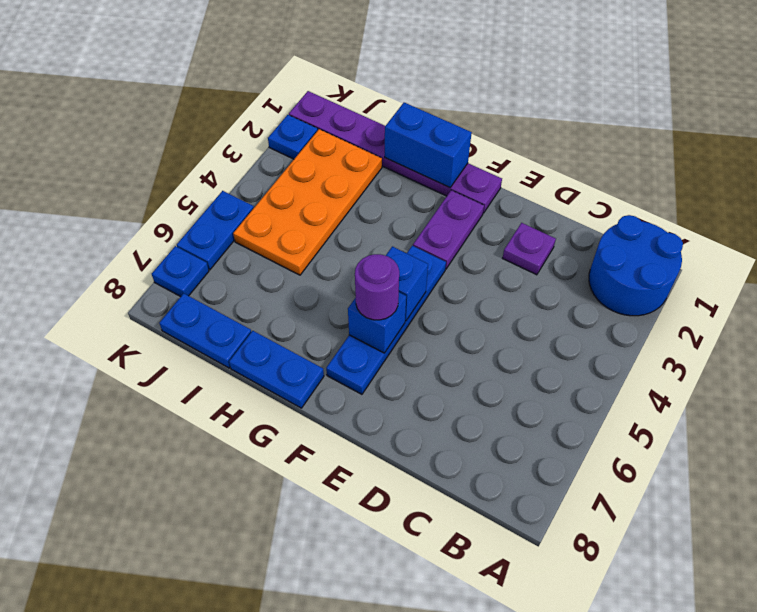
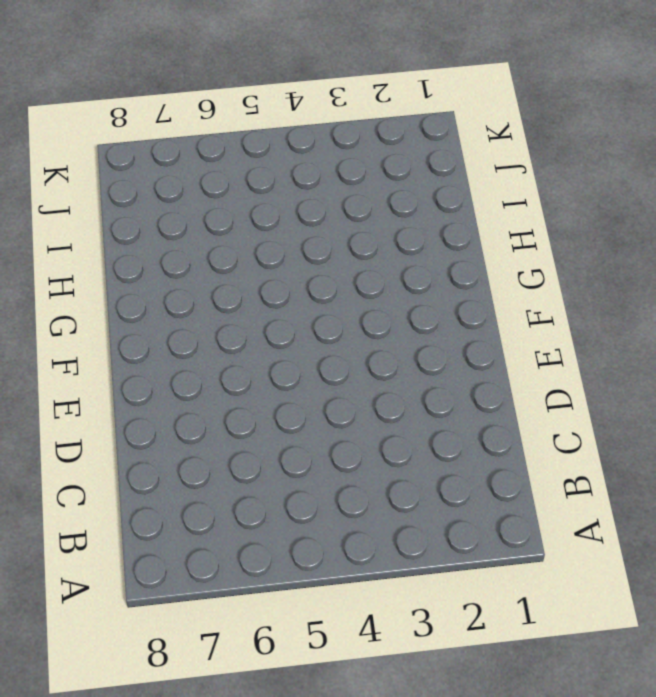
none -> blue round brick A1:B2 level 1
none -> purple plate D2 level 1
none -> purple plate F1:K1 level 1

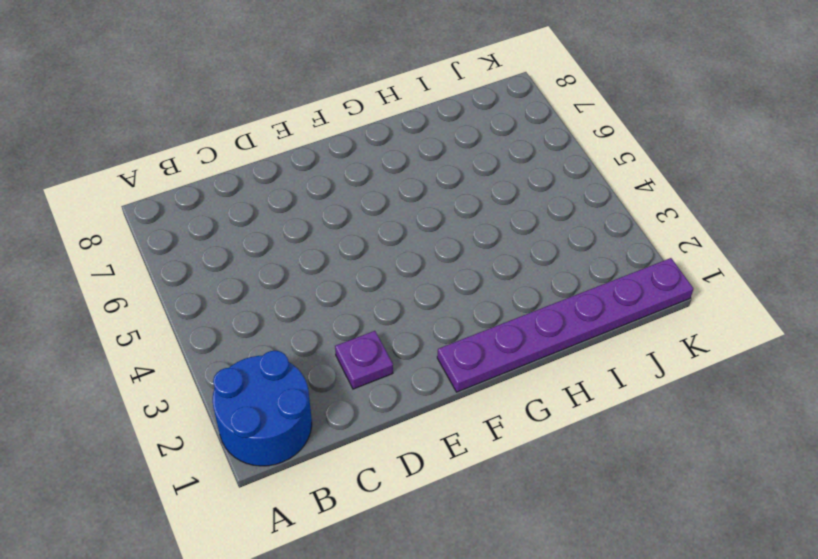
none -> purple plate F2:F3 level 1
none -> blue plate F4:F7 level 1
none -> blue plate G8:H8 level 1

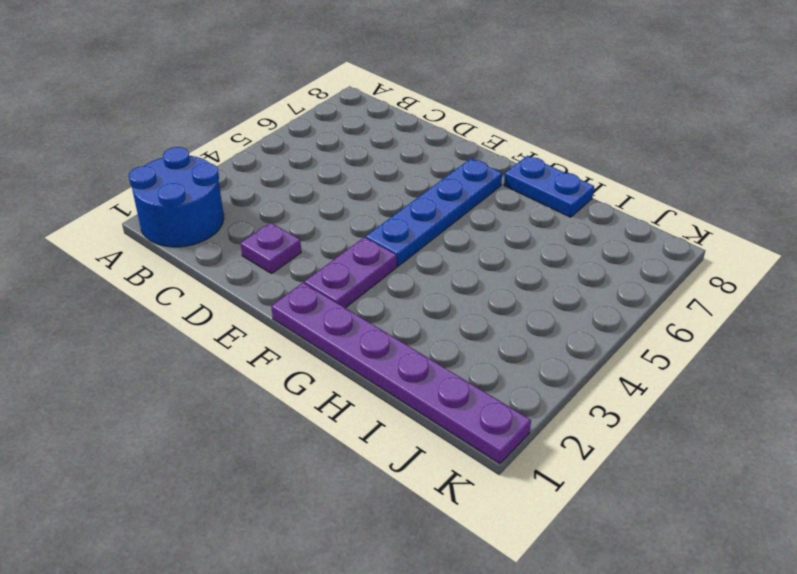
none -> orange plate I2:J5 level 1
none -> blue plate I8:J8 level 1
none -> blue plate K2 level 1

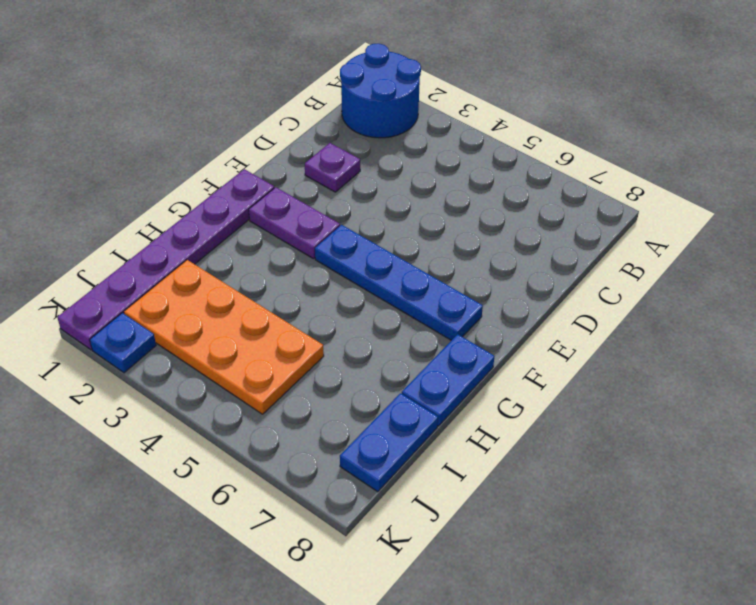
none -> blue plate K5:K6 level 1
none -> blue plate K7 level 1
none -> blue brick F5 level 2

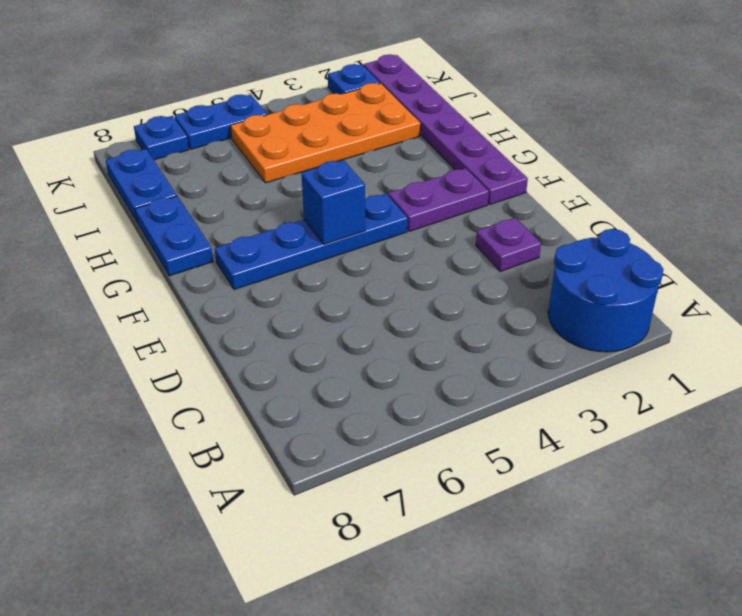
none -> blue brick F6 level 2
none -> blue brick G1:H1 level 2
none -> purple round brick F6 level 3

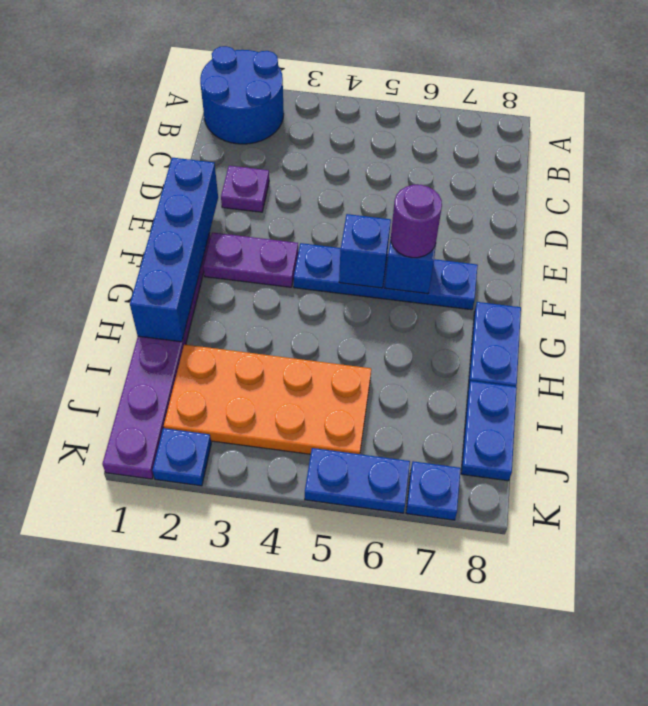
blue brick E1:H1 level 2 -> blue brick G1:H1 level 2

